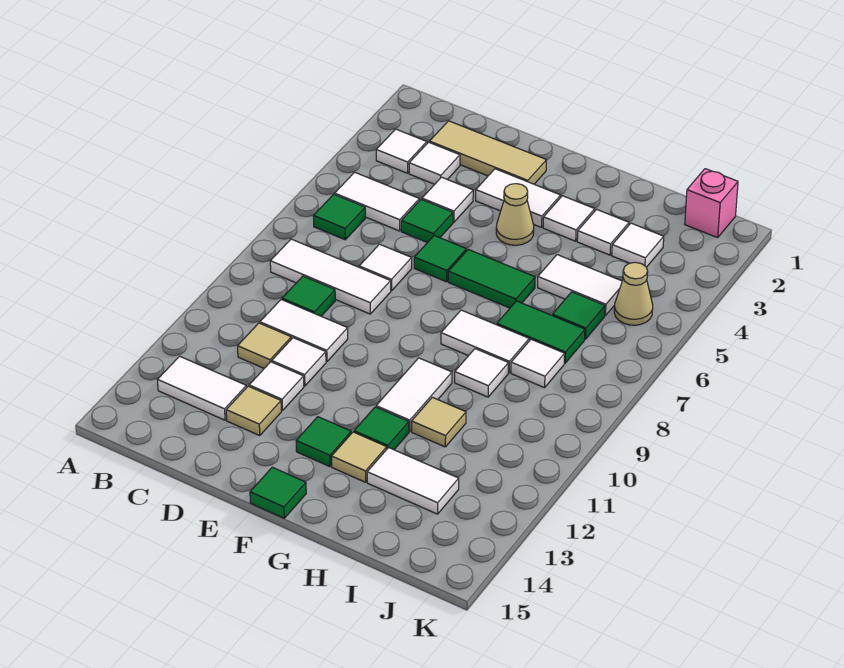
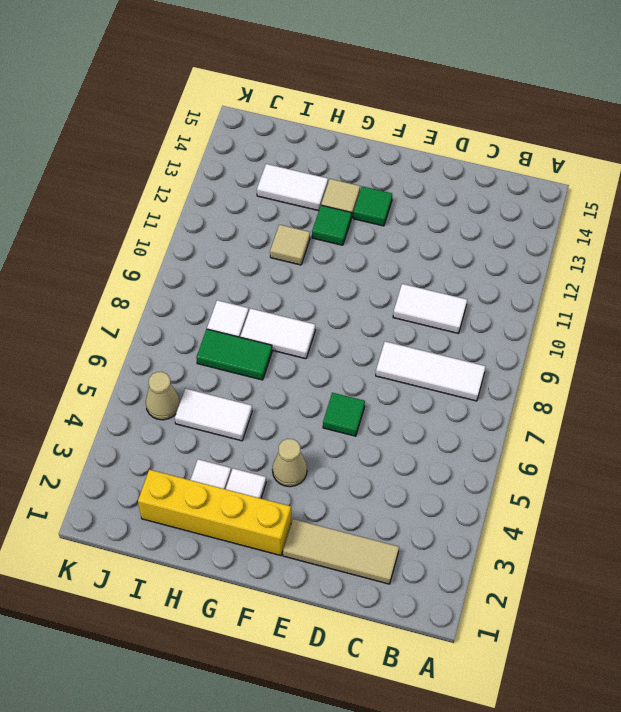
yellow brick F2:I2 level 1 -> none
none -> white tile B3 level 1
none -> white tile B5:C5 level 1
none -> green tile B6 level 1
none -> white tile B13:C13 level 1

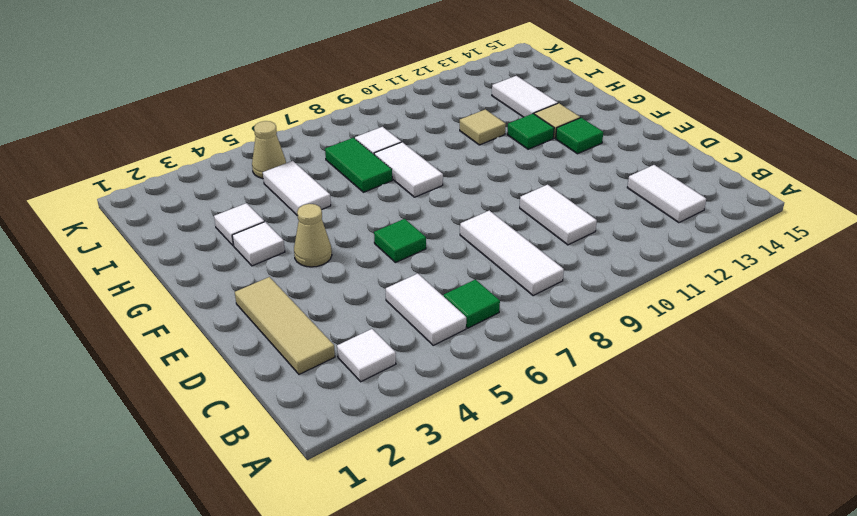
none -> white tile C3 level 1
none -> green tile C9 level 1
none -> tan tile C11 level 1
none -> white tile D4 level 1

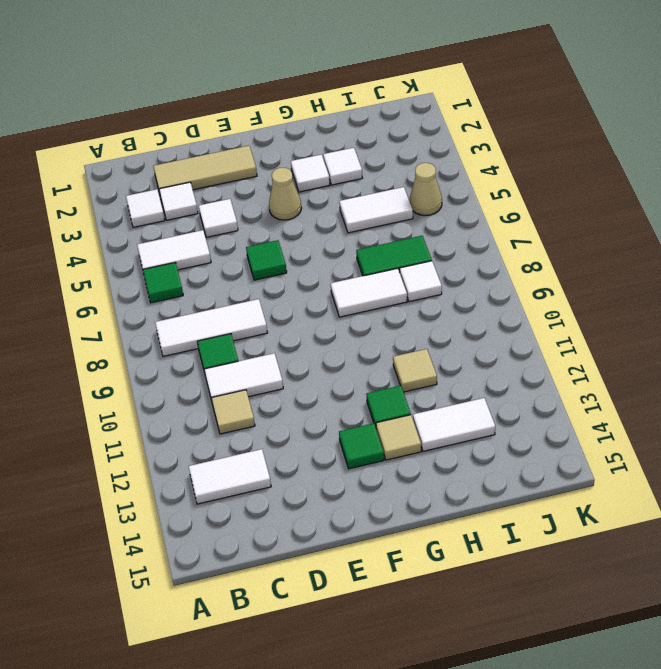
none -> green tile D5 level 1
none -> white tile D7 level 1
none -> white tile D11 level 1
none -> white tile D12 level 1

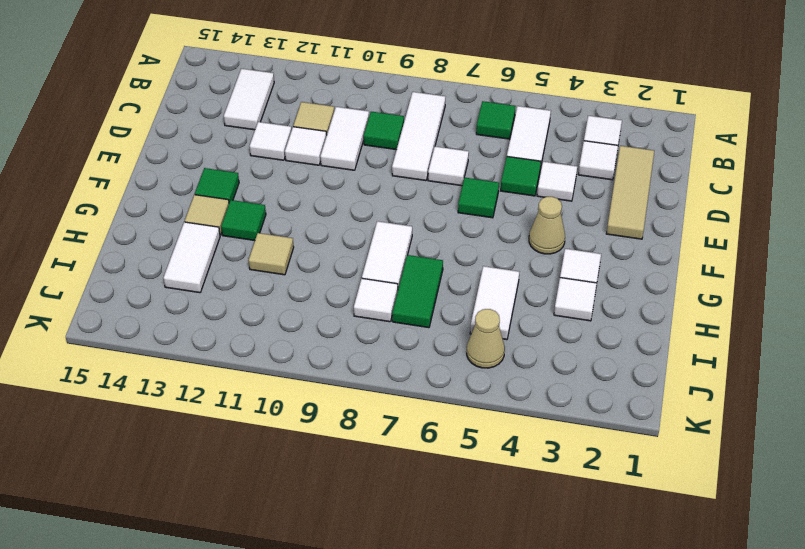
none -> tan tile D13 level 1
none -> white tile E3:F3 level 1
none -> green tile F6:G6 level 1
none -> green tile F15 level 1

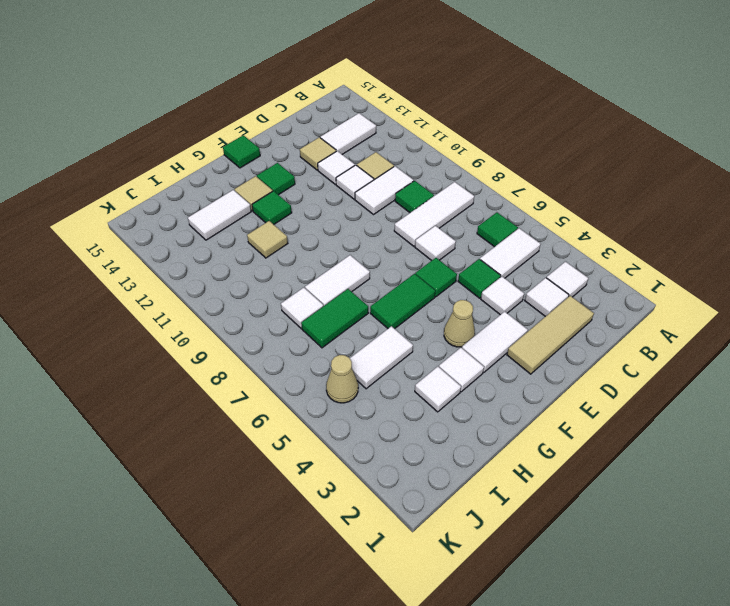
none -> white tile G10:G11 level 1
none -> white tile H9 level 1
none -> white tile I3 level 1
none -> green tile I6 level 1

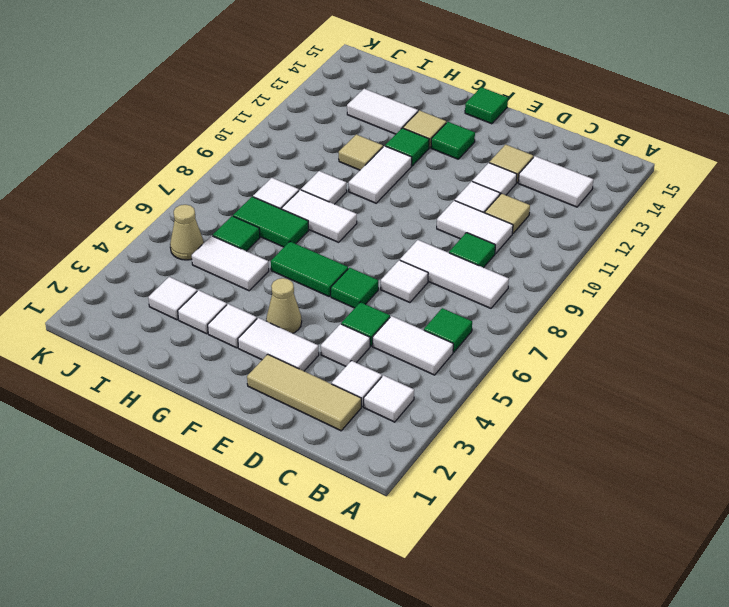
none -> pink brick J1 level 1

